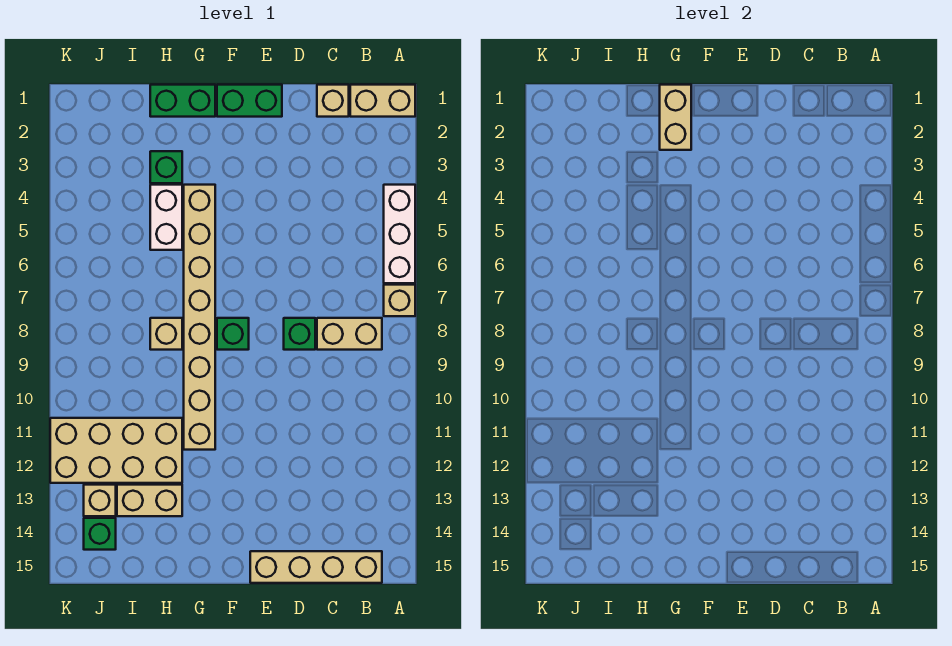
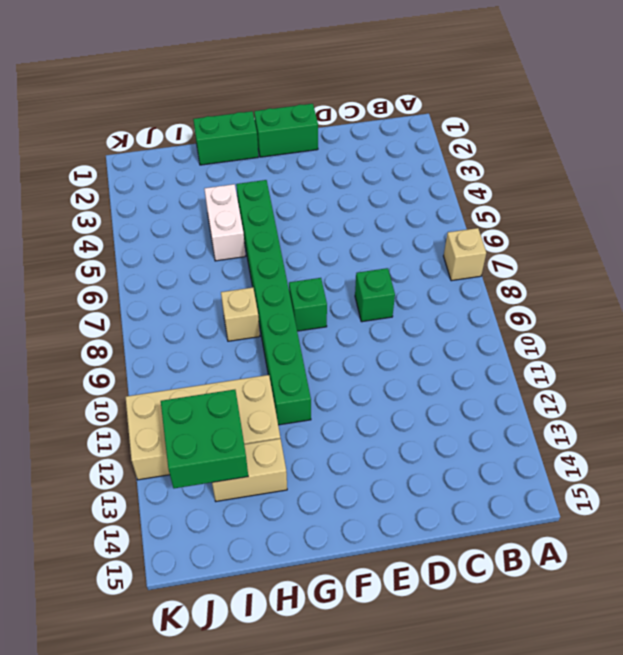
green brick G4:G11 level 1 -> tan brick G4:G11 level 1
green brick I12:J13 level 2 -> none
none -> tan brick A1:B1 level 1
none -> white brick A4:A6 level 1
none -> tan brick B8:C8 level 1

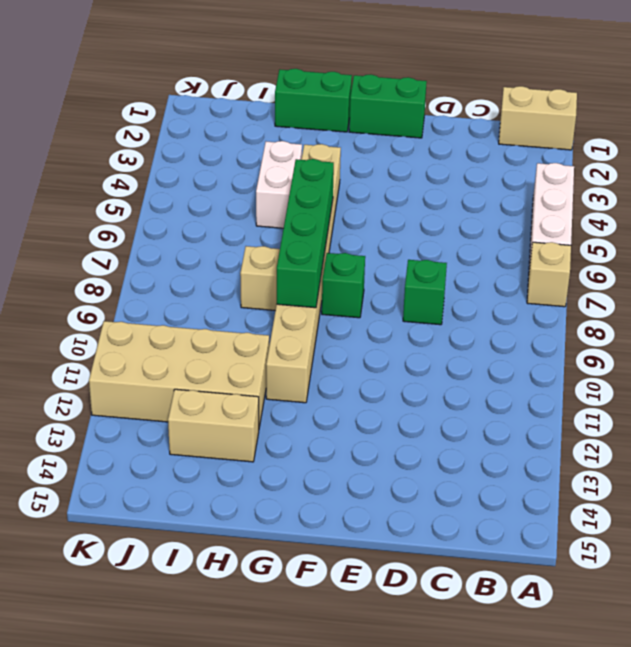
green brick G6:G9 level 2 -> none
none -> tan brick B8:C8 level 1
none -> tan brick B15:E15 level 1
none -> tan brick C1 level 1

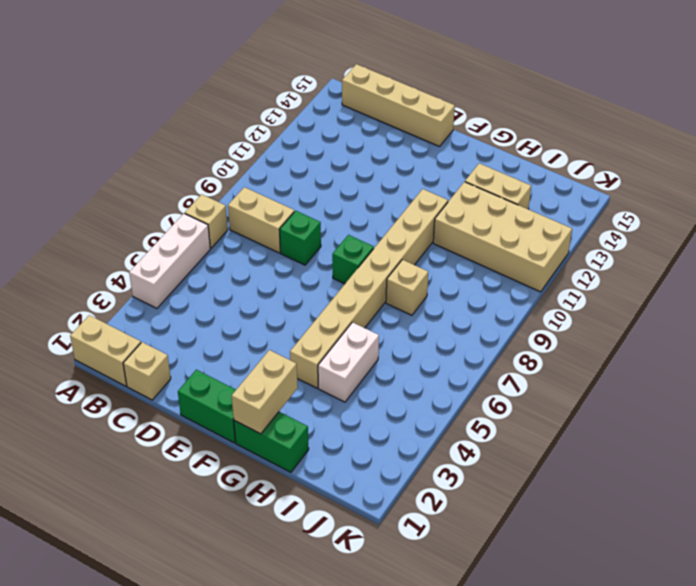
none -> green brick H3 level 1
none -> tan brick J13 level 1
none -> green brick J14 level 1

